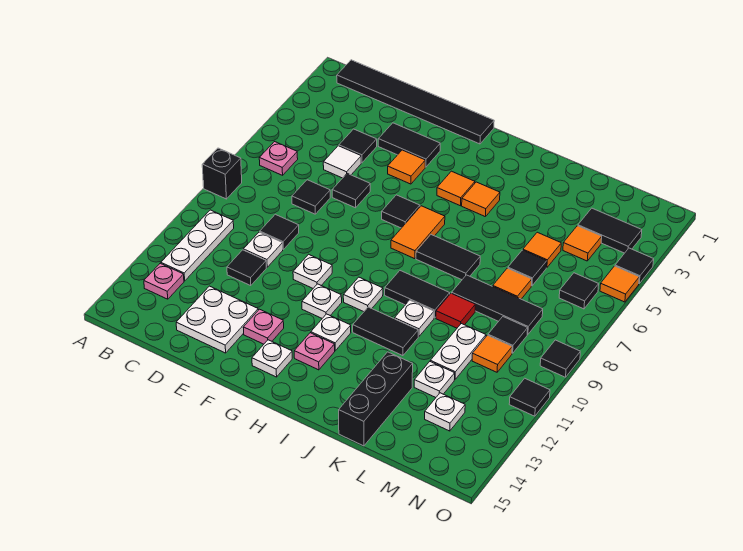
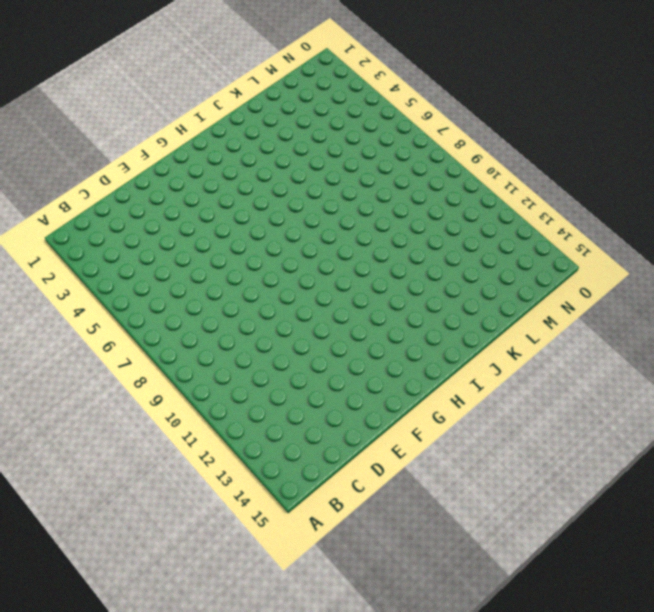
none -> black brick A8 level 1
none -> black tile B1:G1 level 1
none -> pink plate B6 level 1
none -> white plate B10:B12 level 1

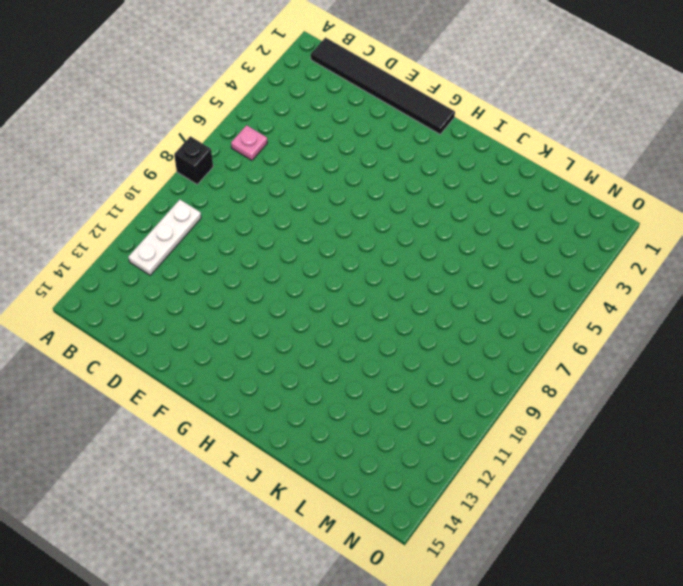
none -> pink plate B13 level 1
none -> black tile D4 level 1
none -> white tile D5 level 1
none -> black tile D7 level 1

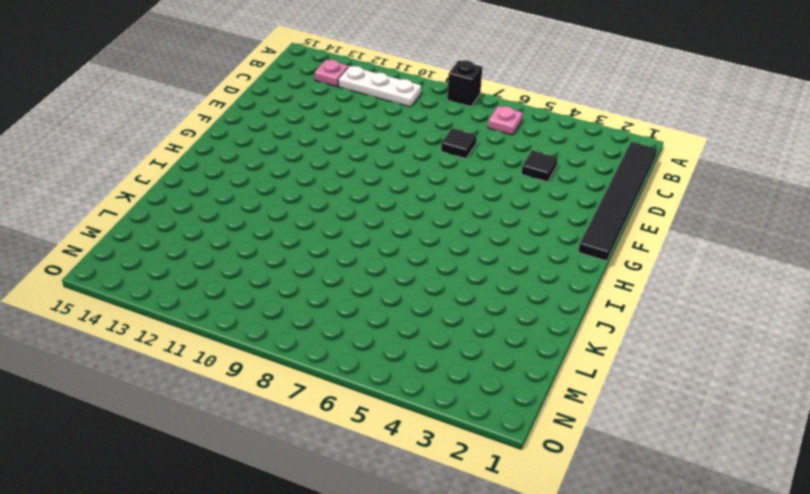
none -> white tile D5 level 1
none -> black tile D9 level 1
none -> white plate D10 level 1
none -> black tile D11 level 1

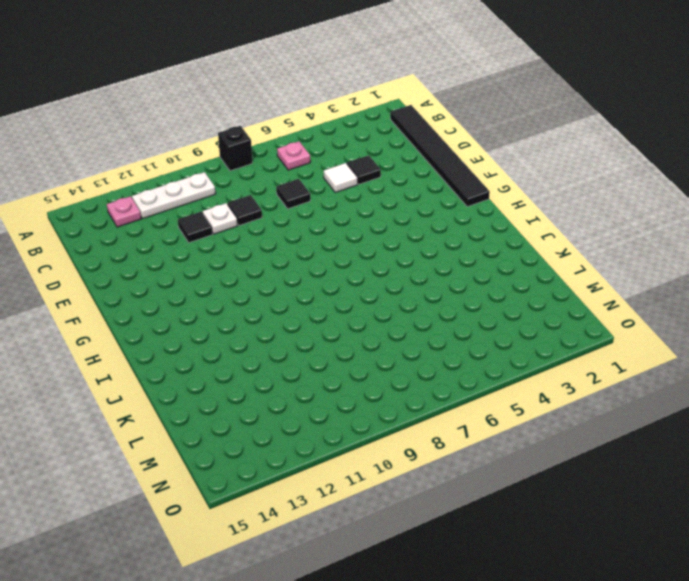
none -> white plate D13:E14 level 1
none -> black tile E3:F3 level 1
none -> black tile E6 level 1
none -> orange tile F4 level 1

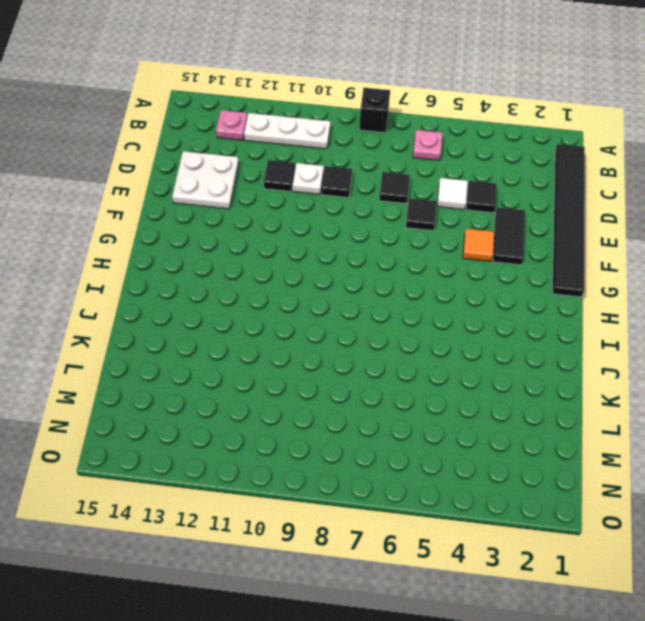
none -> white plate F10 level 1
none -> pink plate F13 level 1
none -> black tile G6 level 1
none -> white plate G11 level 1

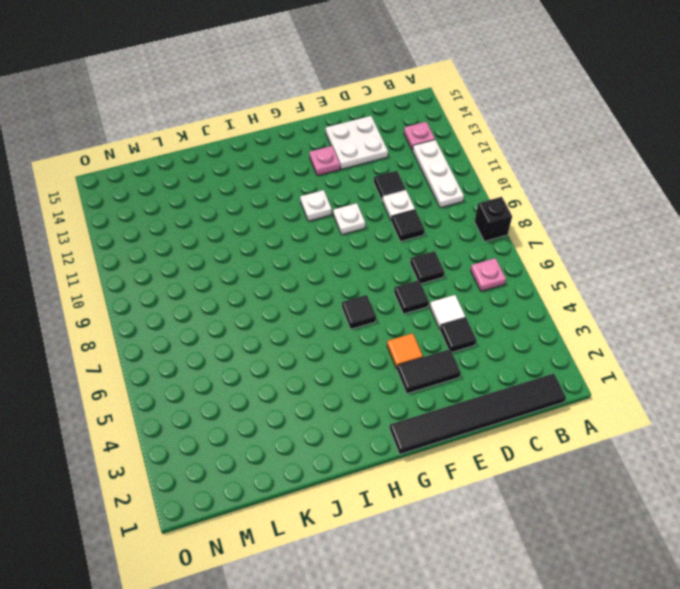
none -> white plate G14 level 1
none -> orange tile H4 level 1
none -> orange tile H6:H7 level 1
none -> white plate H10 level 1

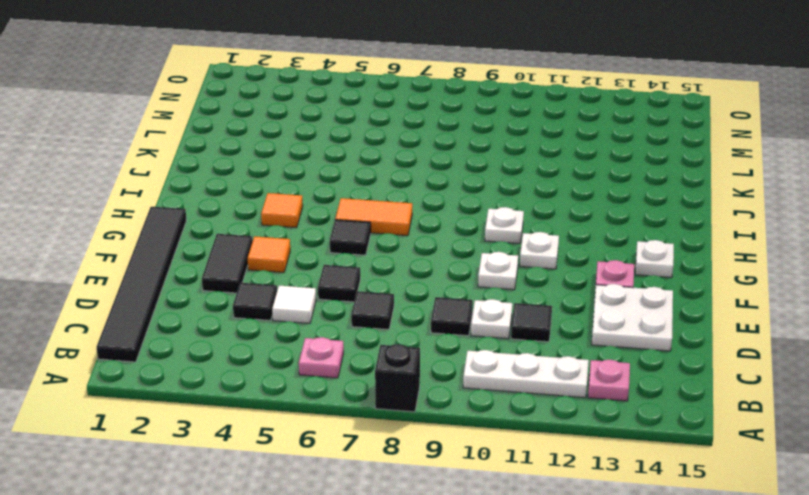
none -> white plate H12 level 1
none -> pink plate H13 level 1
none -> orange tile I4 level 1
none -> black tile I7:J7 level 1

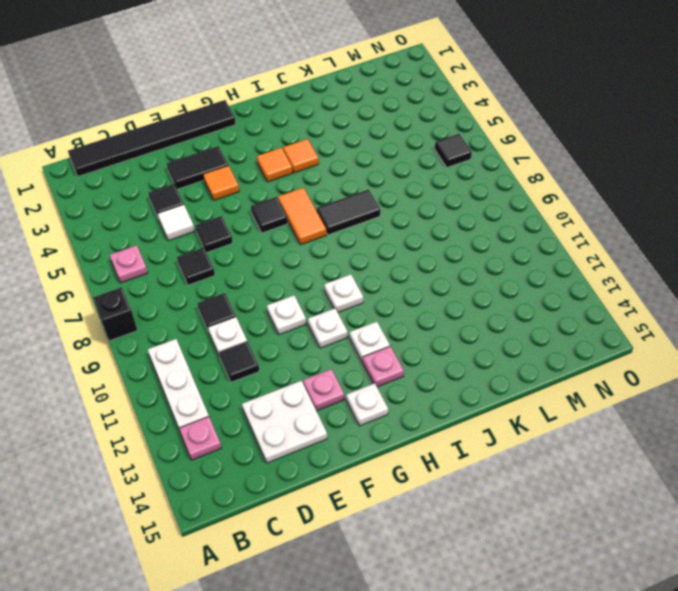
none -> black tile I9:J9 level 1
none -> black tile I11:J11 level 1
none -> white plate J10 level 1
none -> black tile K8:M8 level 1

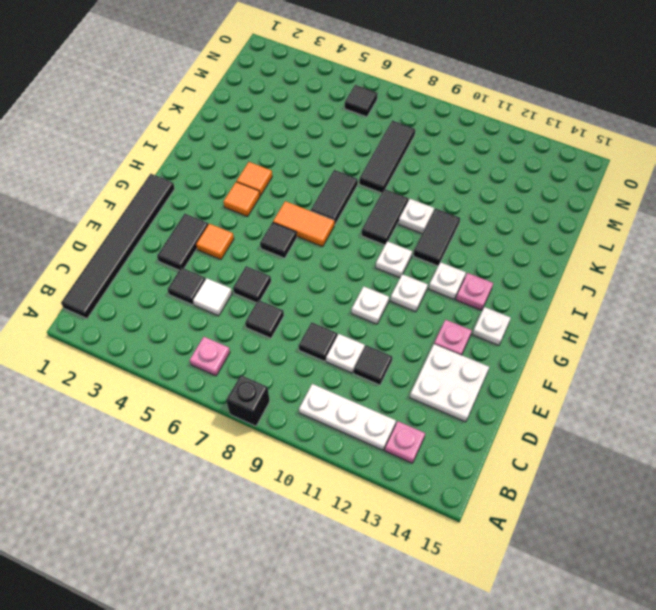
none -> red tile K9 level 1
none -> black brick K13:K15 level 1
none -> orange tile L5 level 1
none -> black tile L6 level 1

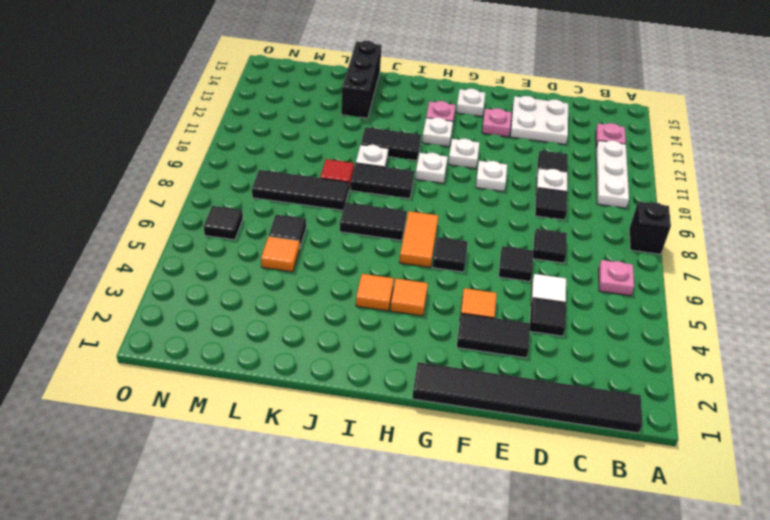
none -> orange tile L7 level 1
none -> white plate L10:L11 level 1
none -> white plate L12 level 1
none -> black tile M3:N3 level 1

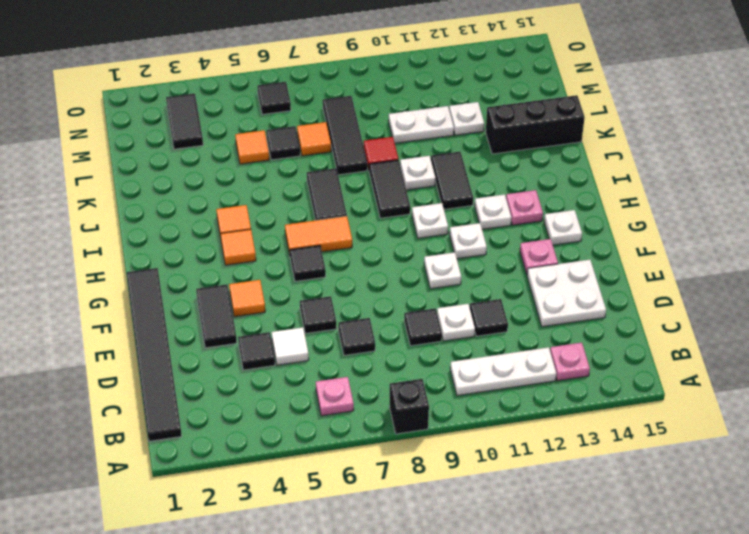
none -> orange tile M4 level 1
none -> black tile M9 level 1
none -> orange tile M10 level 1
none -> white plate M13 level 1

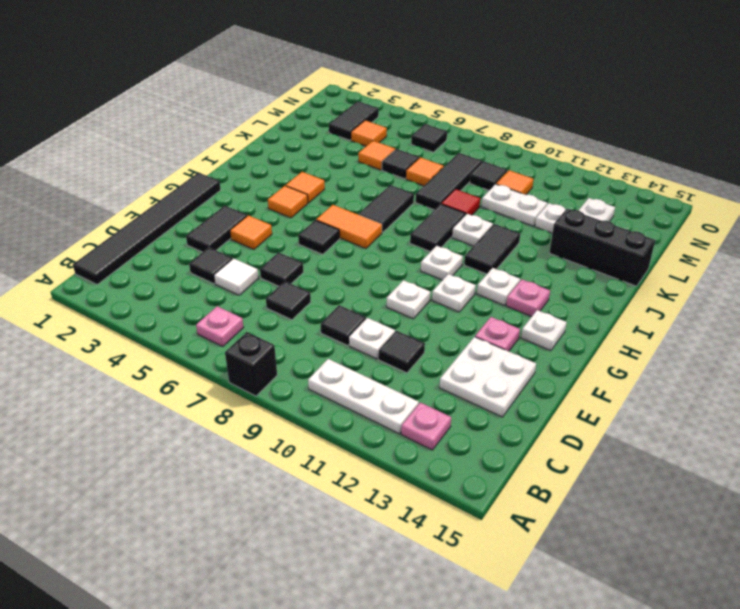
none -> black tile O4 level 1
none -> orange tile O5 level 1
none -> black tile O9 level 1
none -> black tile O11 level 1

